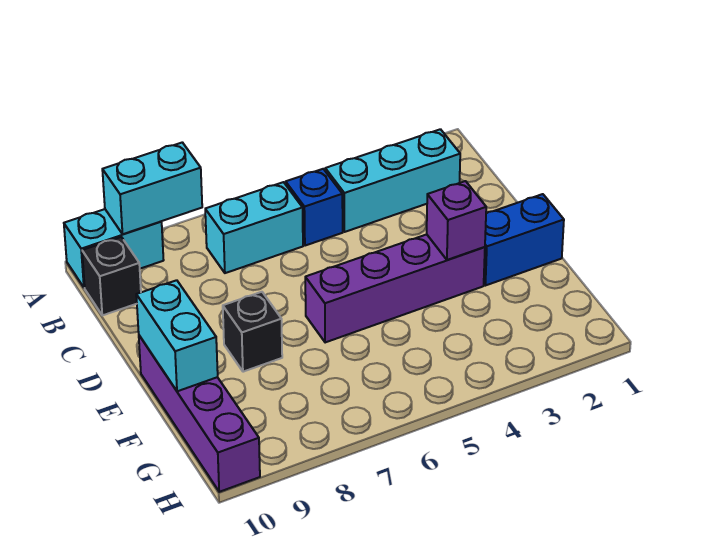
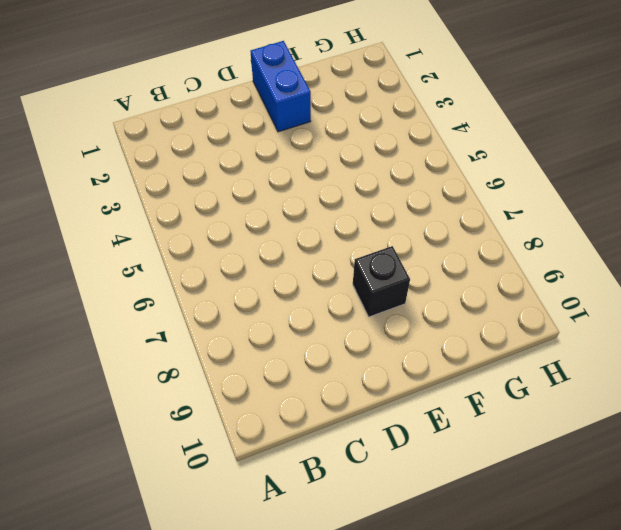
none -> cyan brick A9:A10 level 1
none -> cyan brick B2:B4 level 1
none -> blue brick B5 level 1

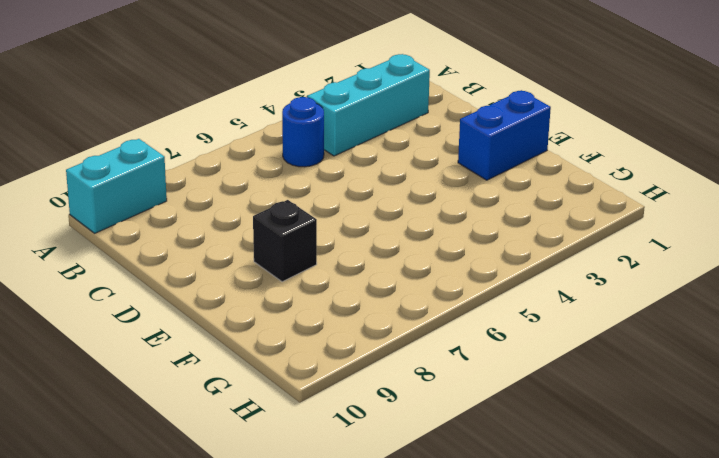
blue round brick B5 level 1 -> blue brick B5 level 1
none -> cyan brick B6:B7 level 1
none -> black brick B10 level 1
none -> purple brick E3:E6 level 1

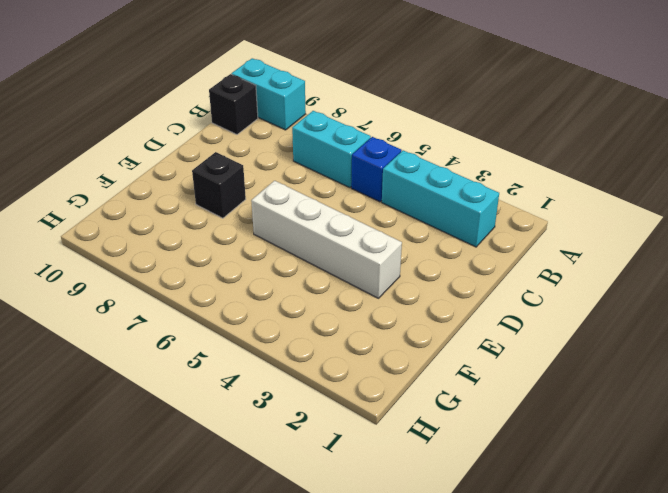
white brick E3:E6 level 1 -> purple brick E3:E6 level 1
none -> blue brick E1:E2 level 1
none -> purple brick E10:H10 level 1
none -> cyan brick A8:A9 level 2

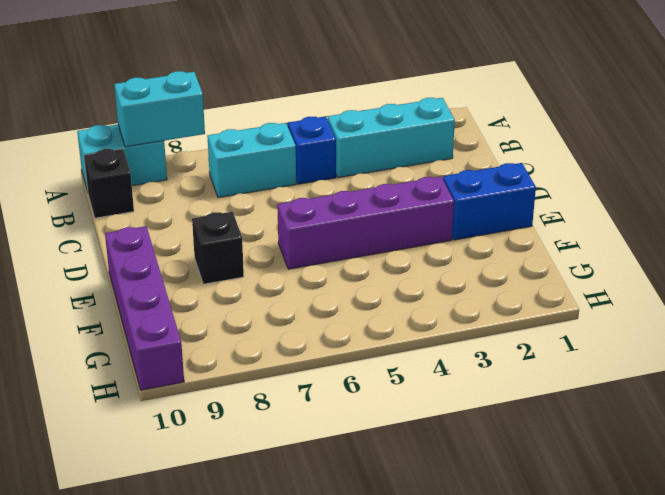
none -> purple brick E3 level 2
none -> cyan brick E10:F10 level 2

